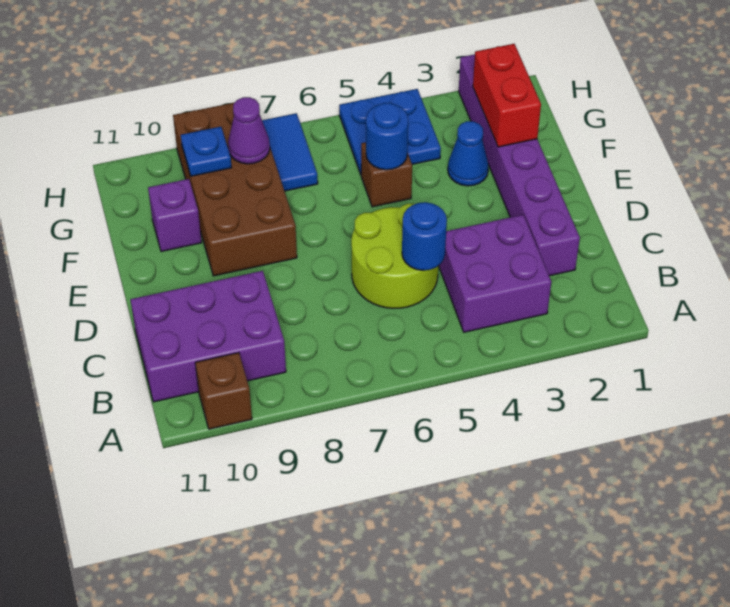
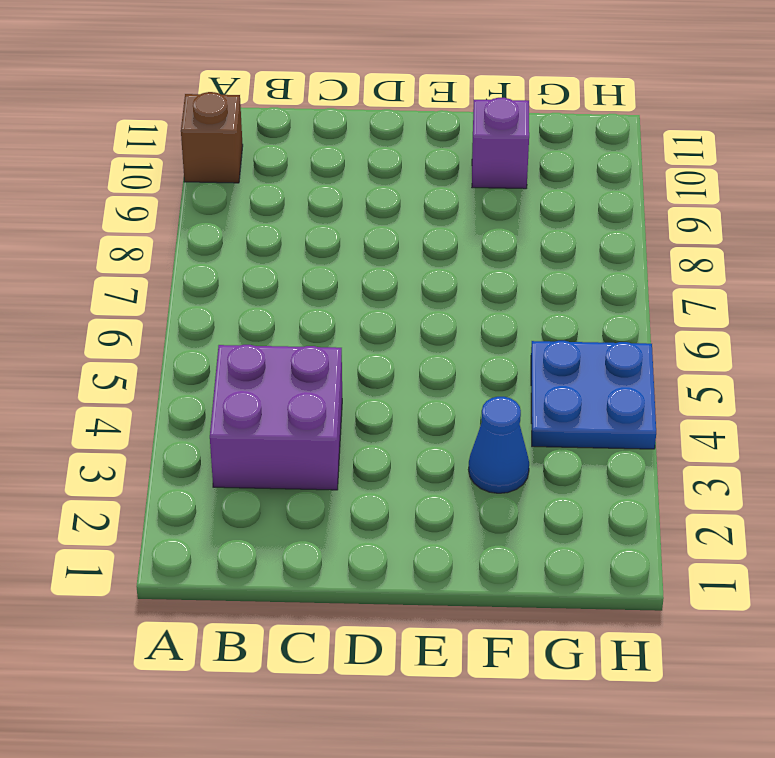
none -> purple brick B9:C11 level 1
none -> purple brick C2:H2 level 1
none -> lime round brick C5:D6 level 1

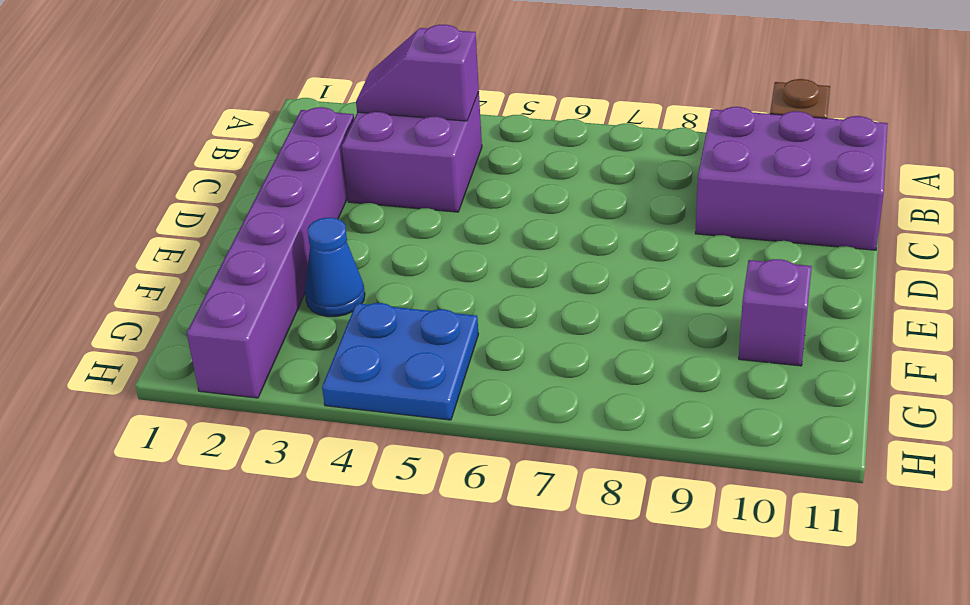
purple slope B3:B4 level 2 top 4 -> none
none -> lime round brick C5:D6 level 1
none -> brown brick E8:H9 level 1
none -> brown brick F5 level 1

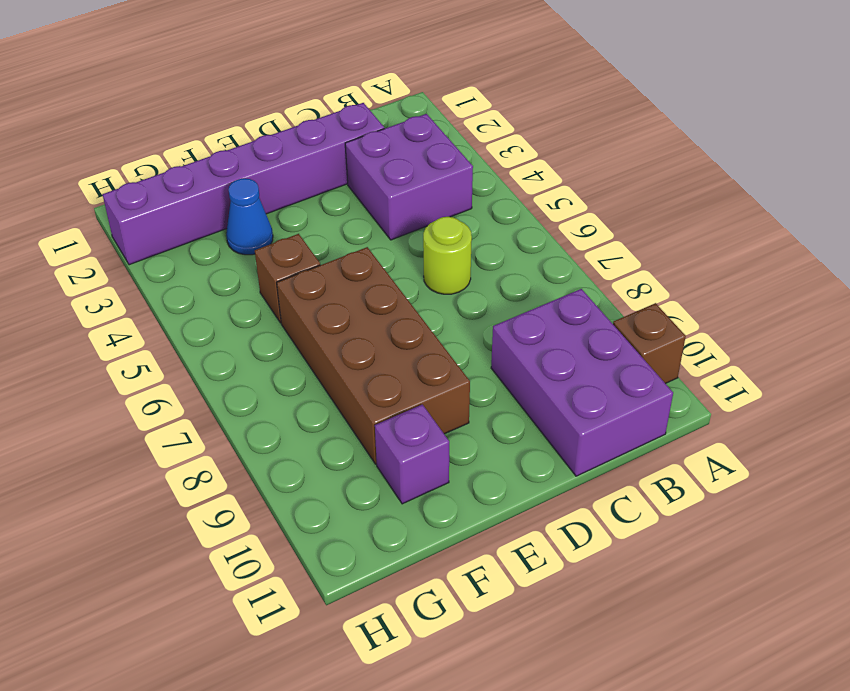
lime round brick C6 level 1 -> lime round brick C5:D6 level 1
brown brick E6:F9 level 1 -> brown brick E8:H9 level 1
none -> blue plate G4:H5 level 1
none -> blue tile G7:H7 level 1
none -> blue round brick C5 level 2

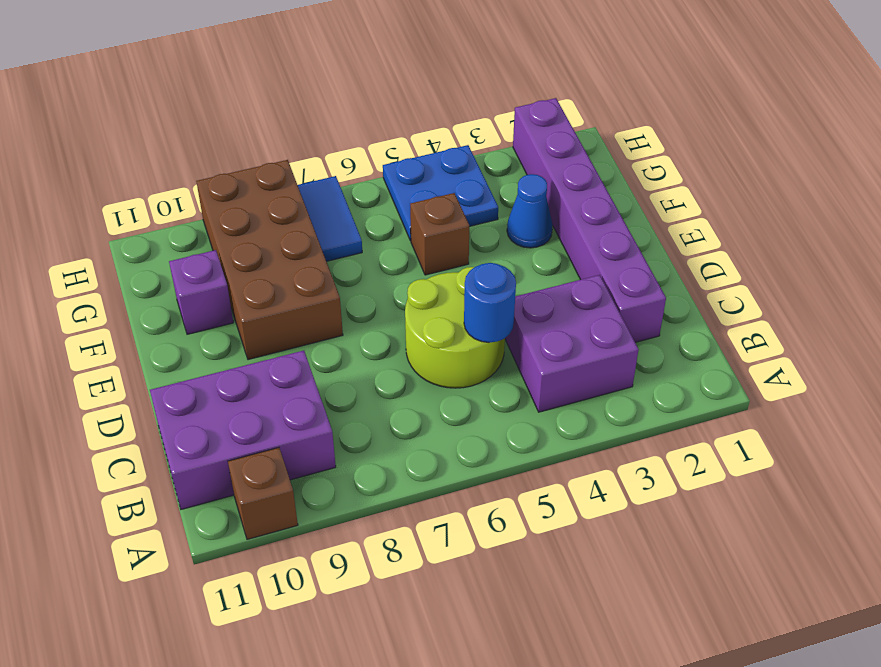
none -> red brick F2:G2 level 2
none -> blue round brick F5 level 2
none -> purple cone G8 level 2

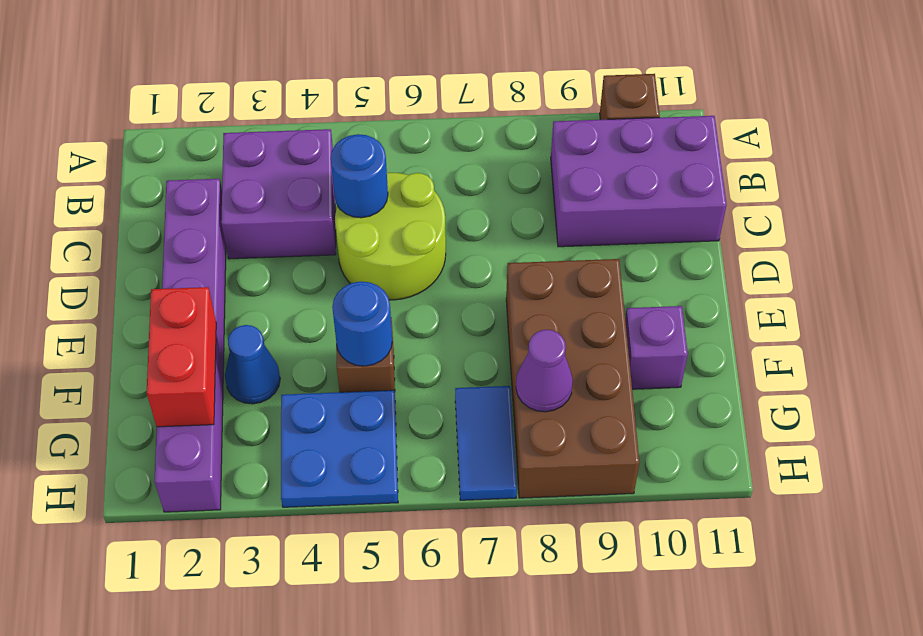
none -> blue plate G9 level 2

